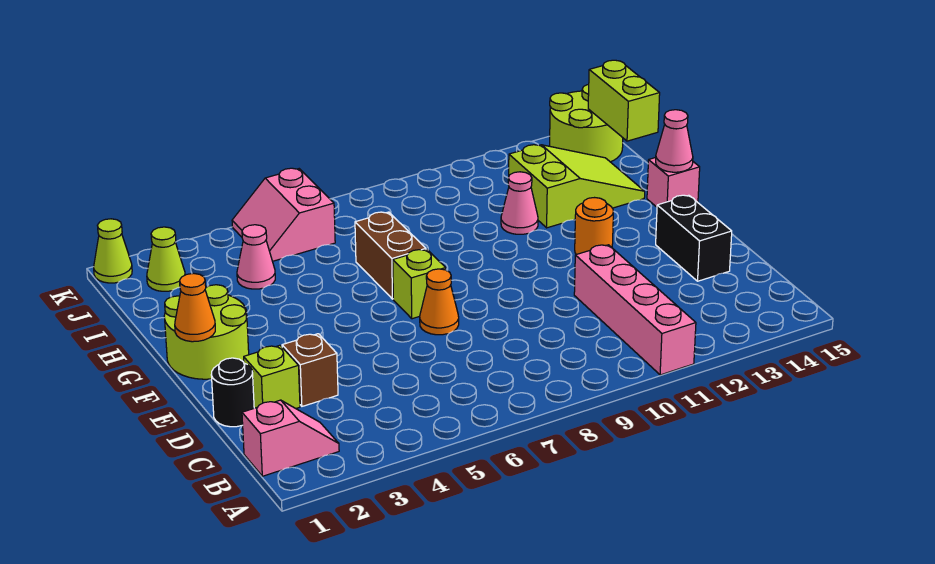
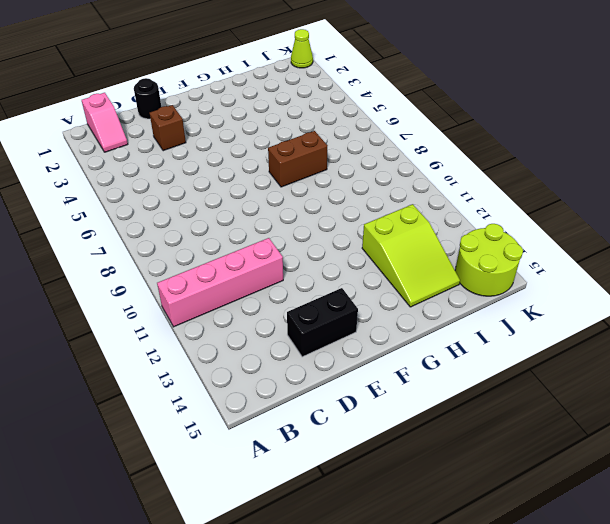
none -> lime brick D2 level 1
none -> orange cone E7 level 1
none -> lime round brick F1:G2 level 1

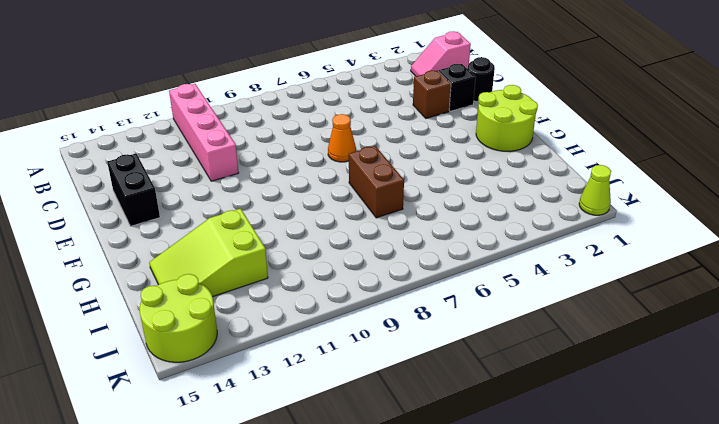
black brick D2 level 1 -> lime brick D2 level 1
none -> lime brick F7 level 1
none -> orange round brick F12 level 1
none -> pink brick G15 level 1

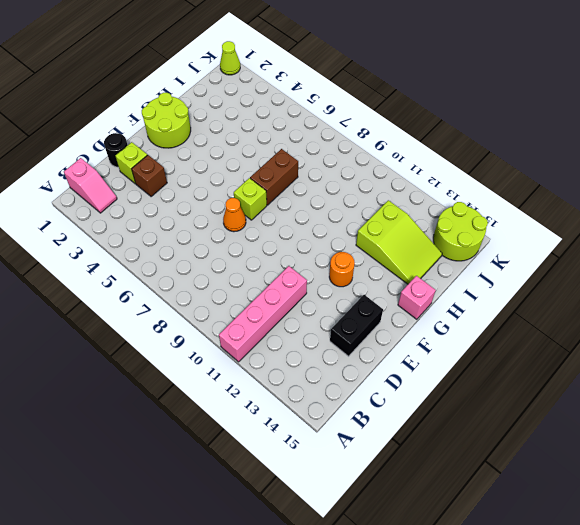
none -> pink cone H11 level 1
none -> pink cone I4 level 1
none -> lime cone J2 level 1

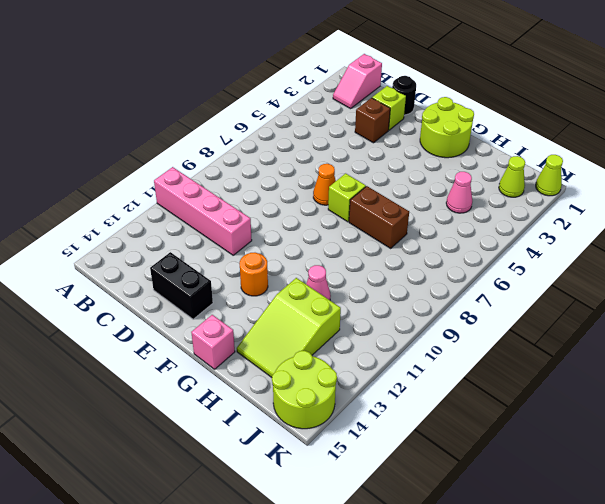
none -> pink slope J5:K6 level 1 top 6
none -> orange cone F1 level 2
none -> pink cone G15 level 2

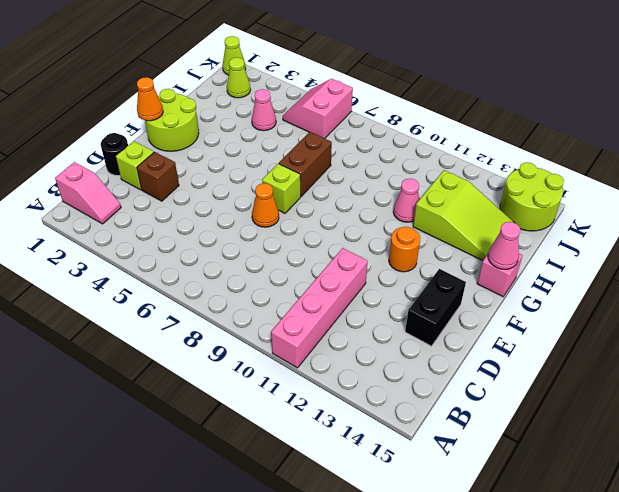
none -> lime brick I15:J15 level 2

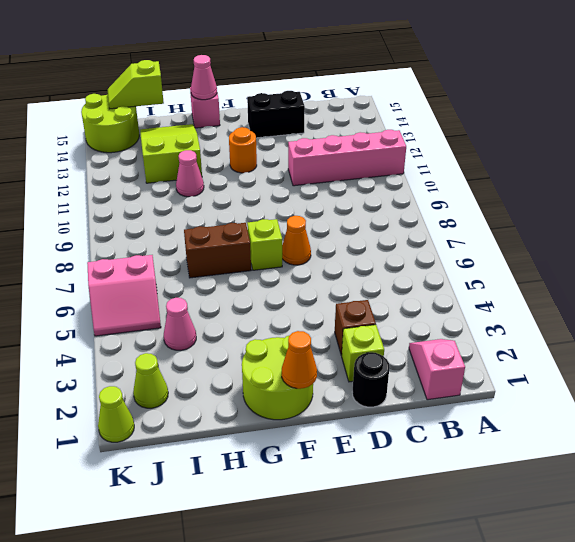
lime slope I15:J15 level 2 top I -> lime brick I15:J15 level 2

